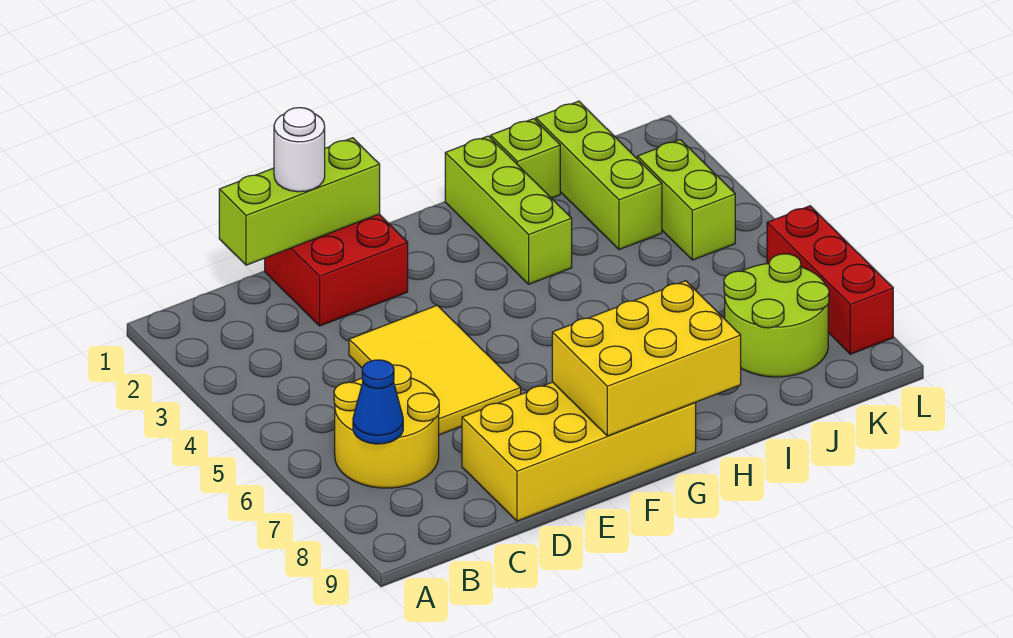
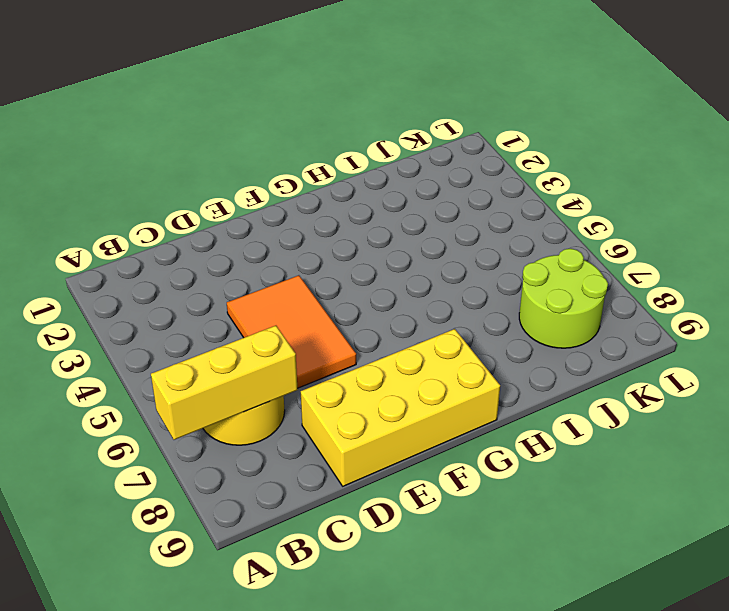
yellow brick A7:C7 level 2 -> blue cone B7 level 2
orange tile D4:E6 level 1 -> yellow tile D4:E6 level 1
none -> red brick D1:E2 level 1
none -> lime brick H1:H3 level 1
none -> lime brick I1 level 1

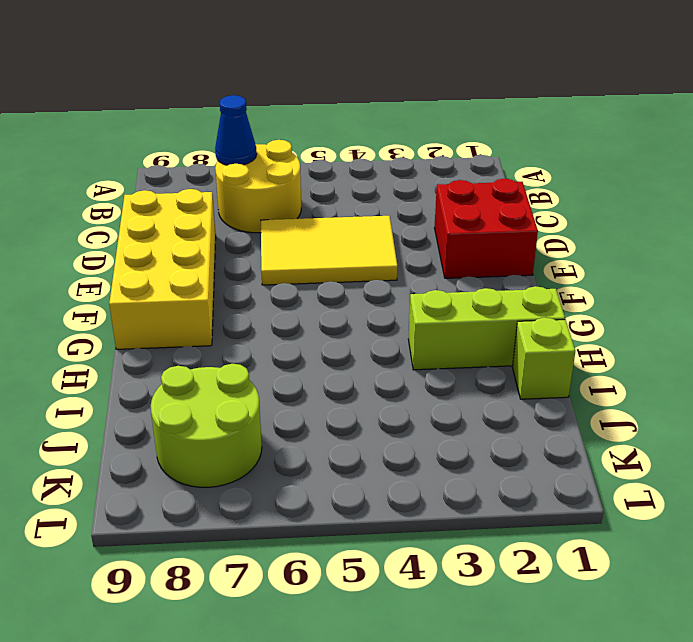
none -> lime brick J1:J3 level 1
none -> lime brick K3:K4 level 1
none -> red brick L6:L8 level 1

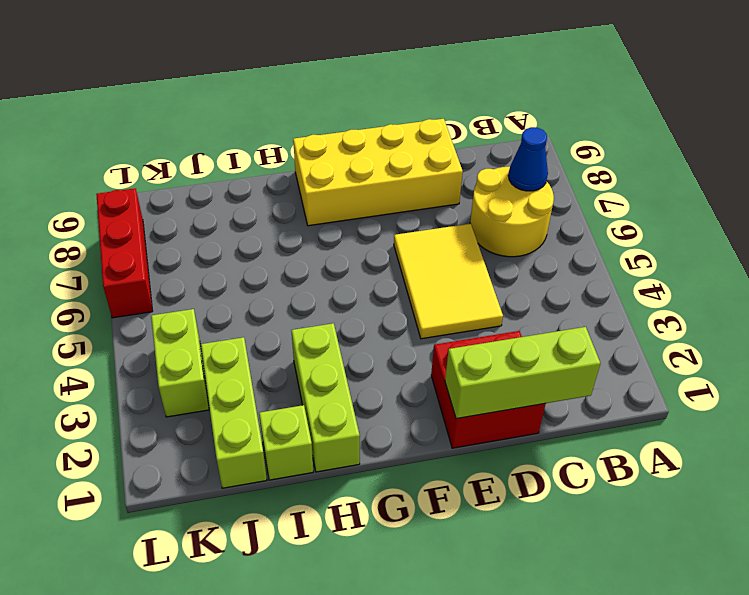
none -> lime round brick J7:K8 level 1
none -> yellow brick F8:H9 level 2
none -> white round brick D1 level 3

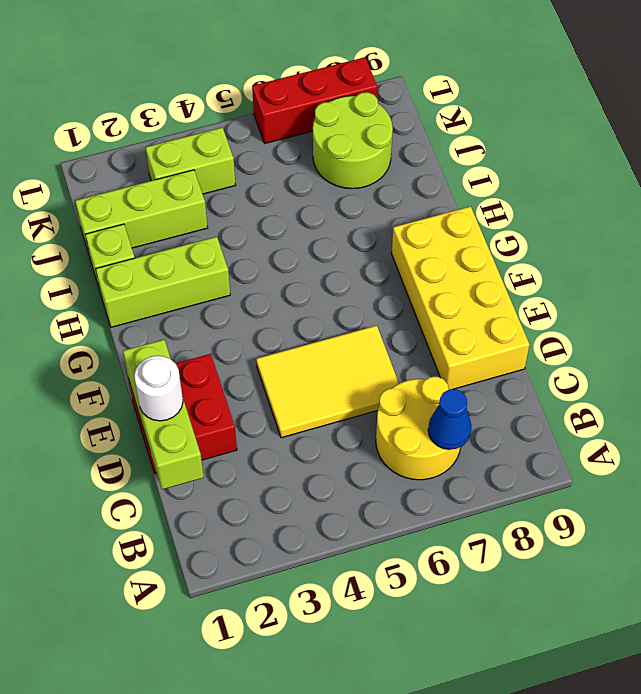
none -> yellow brick F8:H9 level 2

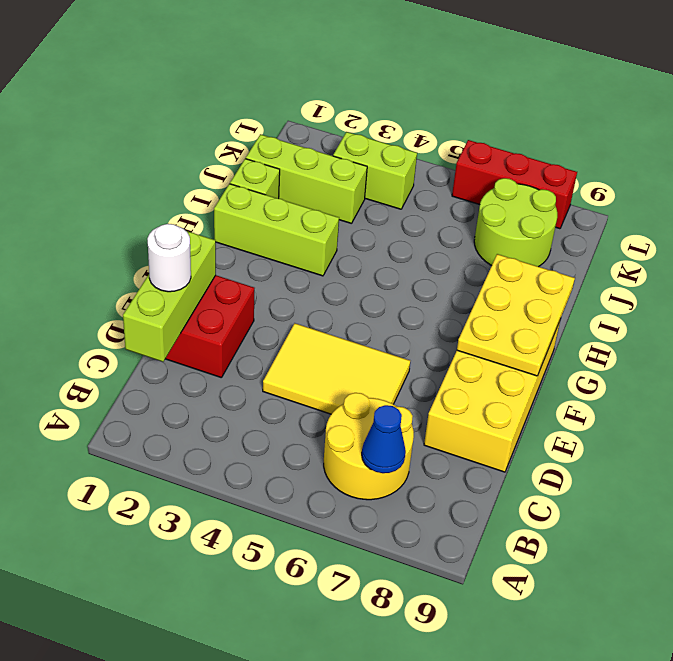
yellow plate F8:H9 level 2 -> yellow brick F8:H9 level 2

